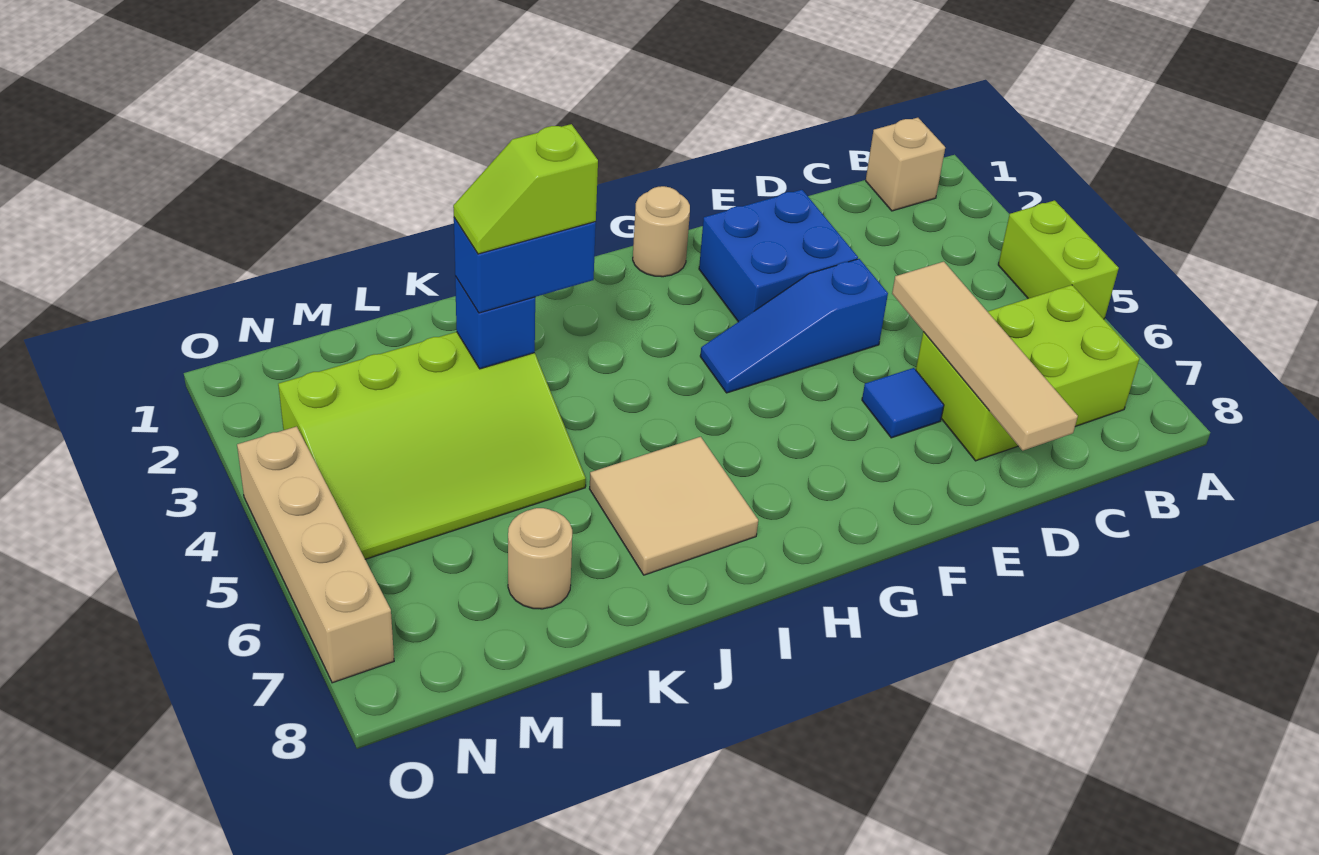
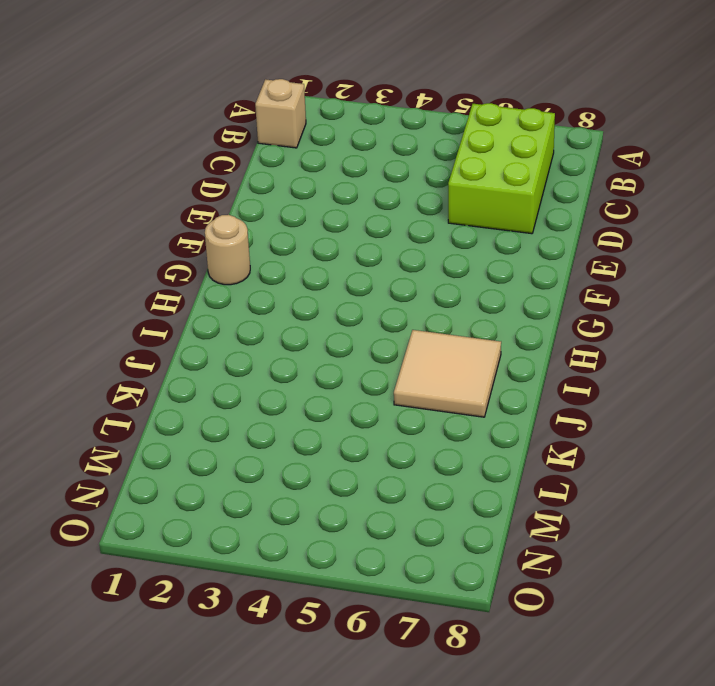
none -> lime brick A4:A5 level 1
none -> blue brick E2:F3 level 1
none -> blue slope E4:G4 level 1 top E

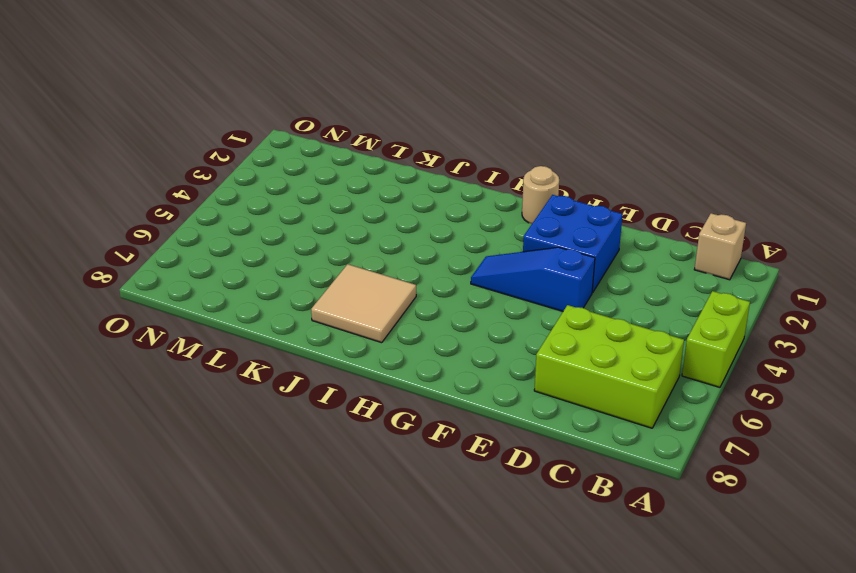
none -> blue tile E6 level 1
none -> lime slope K3:N5 level 1 top 3
none -> tan round brick L7 level 1

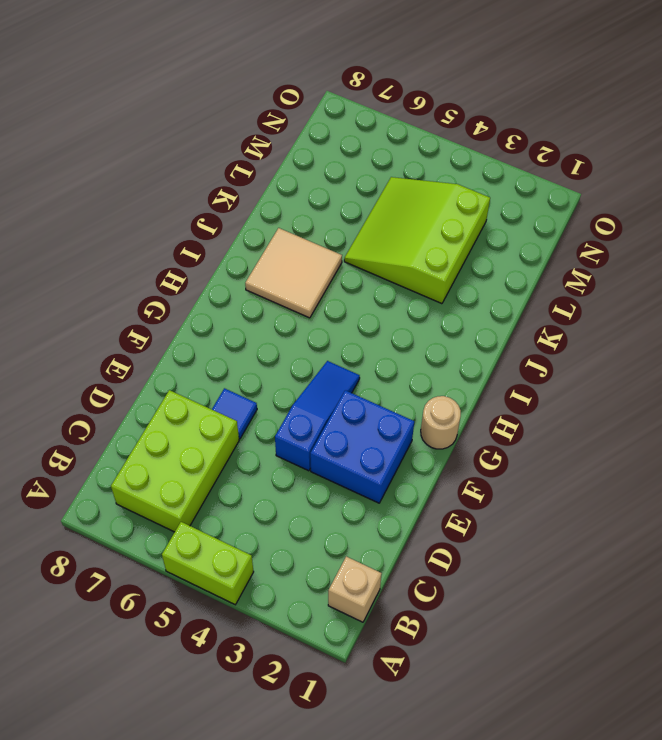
lime slope K3:M5 level 1 top 3 -> lime slope K3:N5 level 1 top 3
none -> tan round brick L7 level 1
none -> tan brick O4:O7 level 1
none -> tan tile D5:D8 level 2

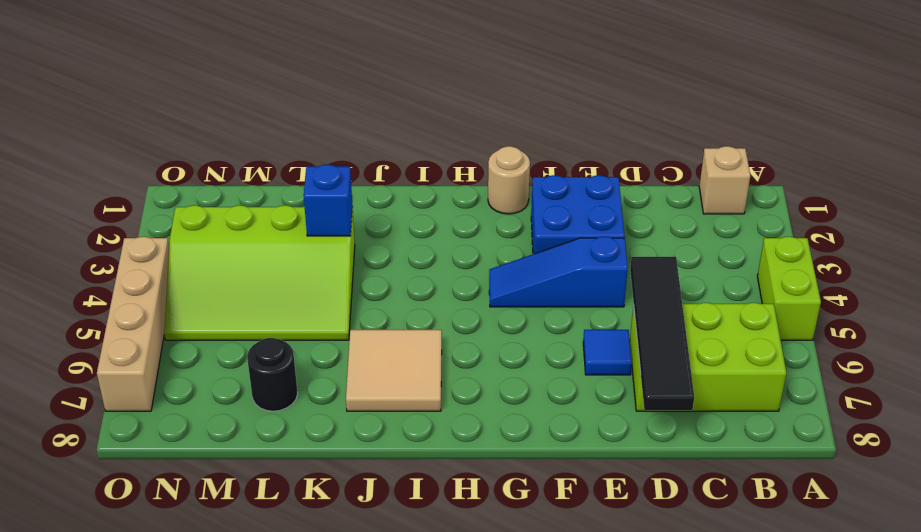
black tile D5:D8 level 2 -> tan tile D5:D8 level 2
black round brick L7 level 1 -> tan round brick L7 level 1
none -> blue brick J3:K3 level 3
none -> lime slope J3:K3 level 4 top J

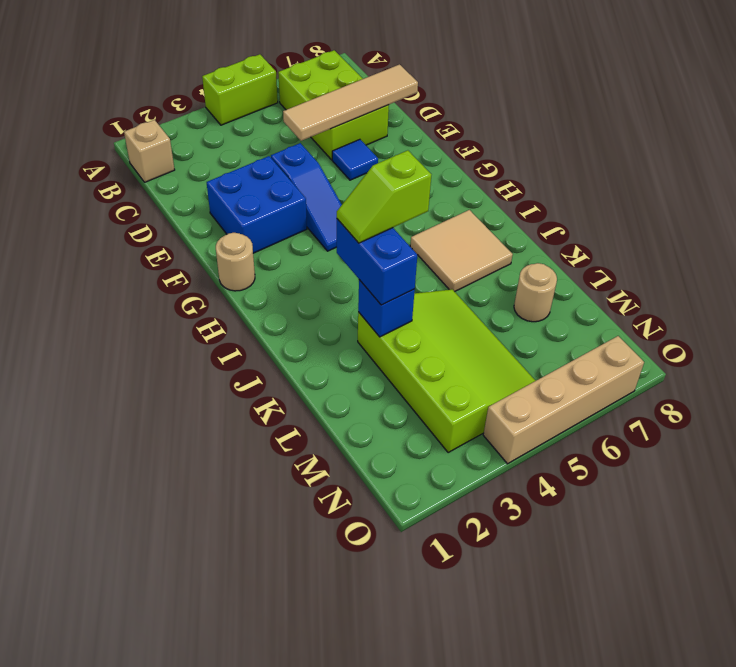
lime slope J3:J4 level 4 top 4 -> lime slope J3:K3 level 4 top J

